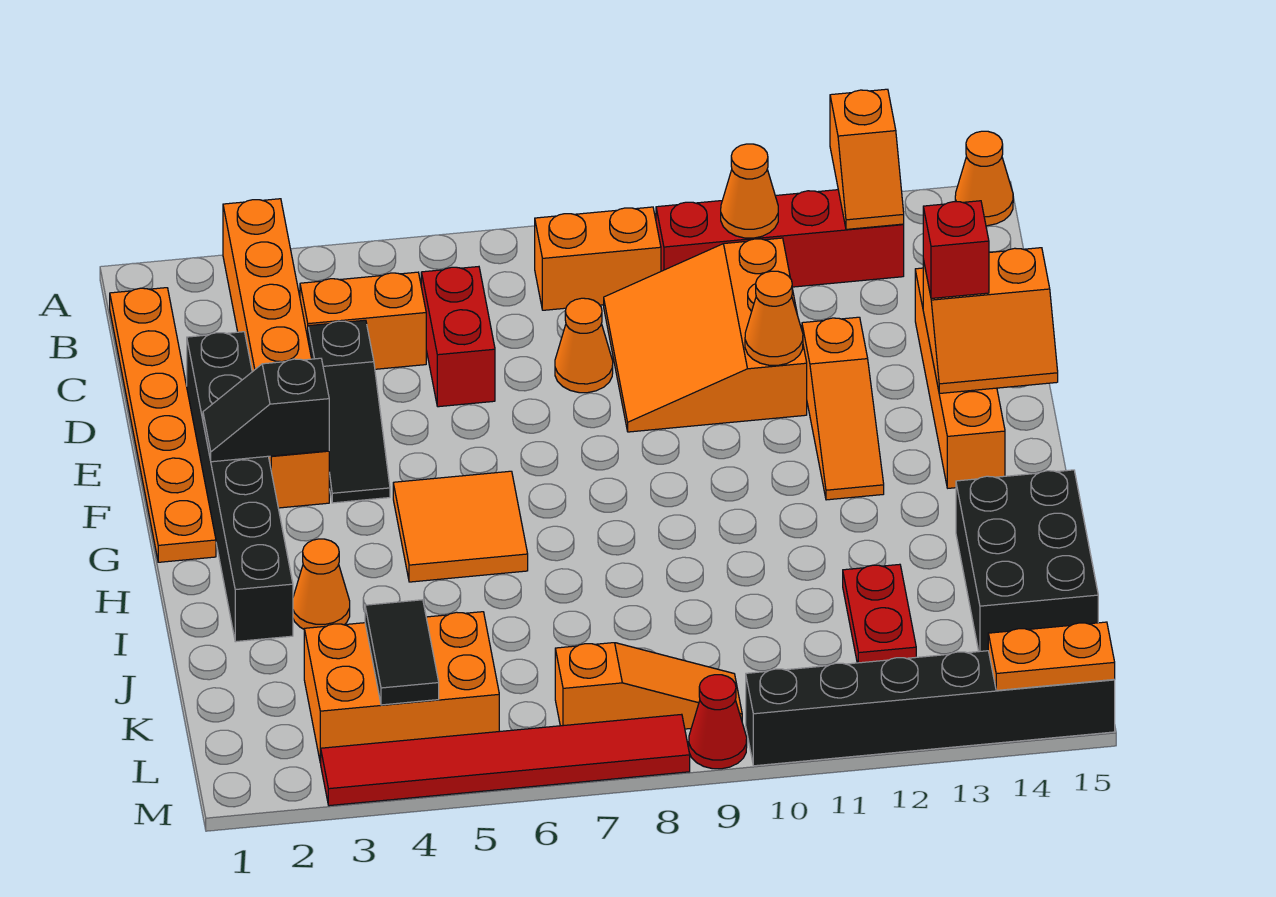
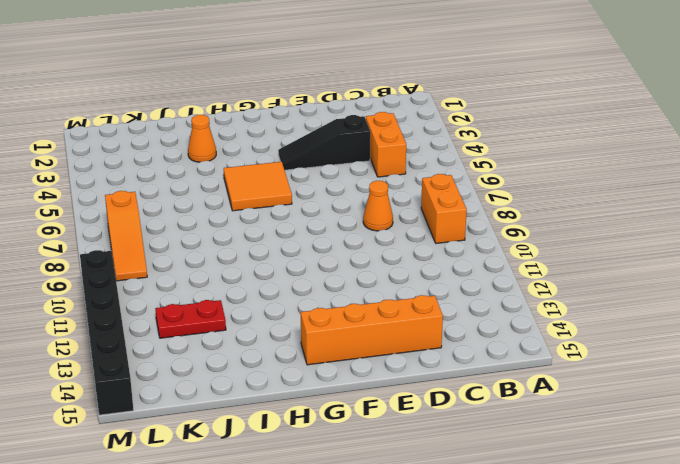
none -> orange brick A3:F3 level 1
none -> orange cone A15 level 1
none -> orange plate B1:G1 level 1
none -> red brick B10:B13 level 1

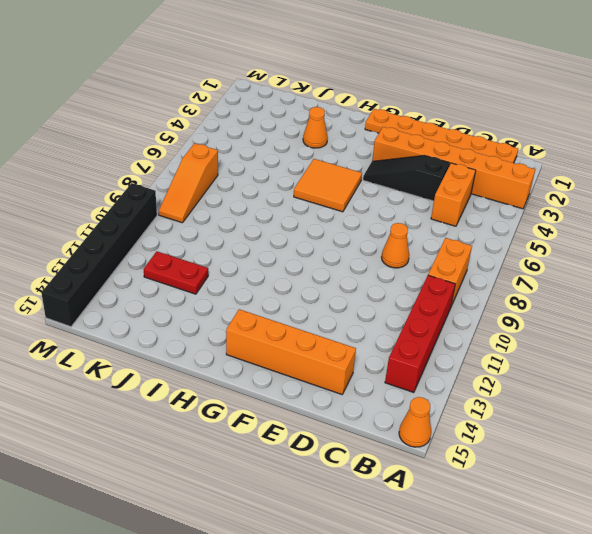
none -> red brick C6:D6 level 1
none -> orange slope C9:E11 level 1 top 11
none -> black brick D2:I2 level 1
none -> orange slope E12:G12 level 1 top E

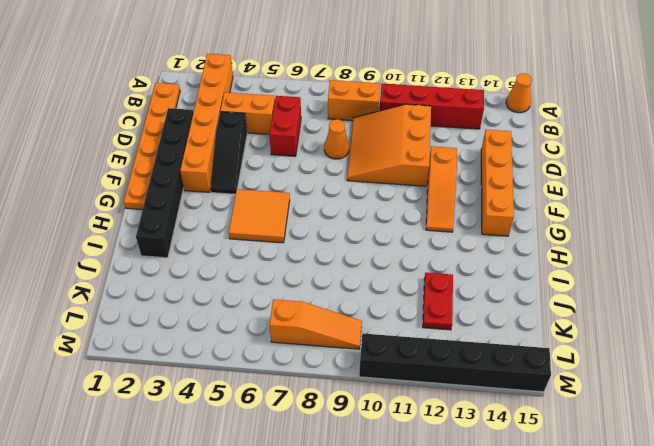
none -> orange cone I3 level 1
none -> black brick I14:K15 level 1
none -> orange brick K3:L5 level 1
none -> red tile M3:M8 level 1

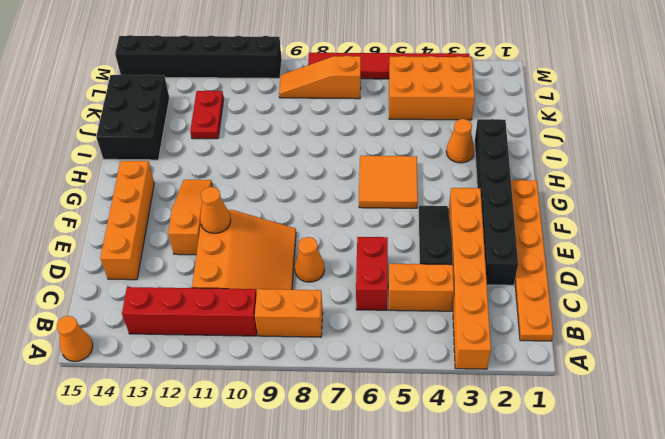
none -> red cone M9 level 1
none -> orange slope A13:B13 level 2 top A
none -> orange cone B11 level 2
none -> orange slope E14:F15 level 2 top E

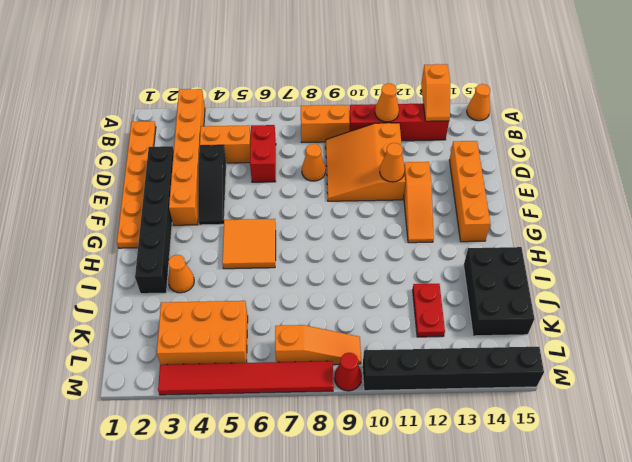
none -> orange slope E14:F15 level 2 top E
none -> black slope F2:F3 level 2 top 3
none -> black tile K4:L4 level 2
none -> orange plate M14:M15 level 2

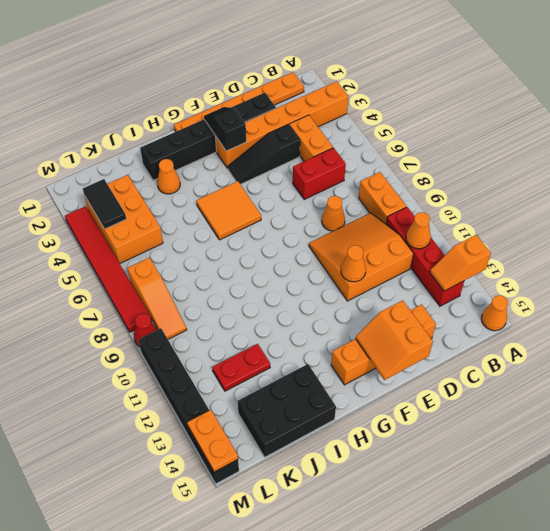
black tile L3:L4 level 2 -> black tile K4:L4 level 2
none -> orange slope E12:G12 level 1 top E
none -> red brick E14 level 3

